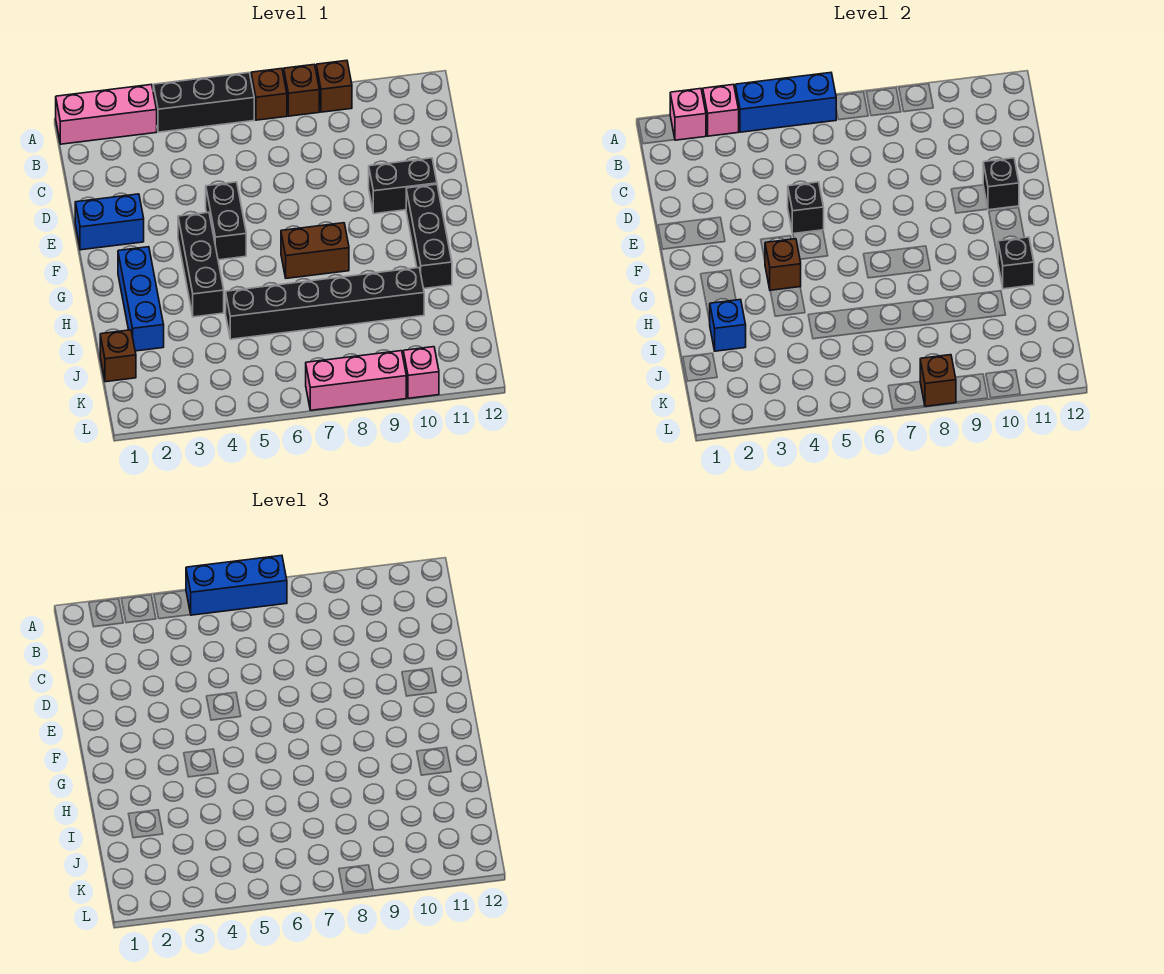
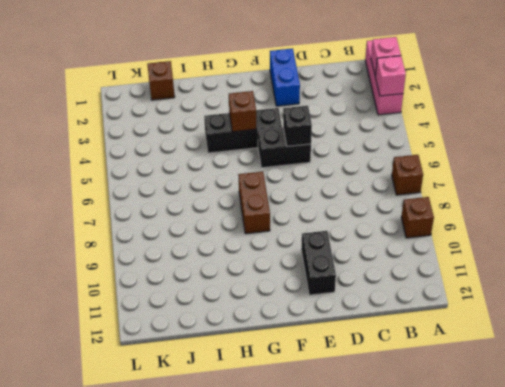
none -> black brick A4:A6 level 1
none -> brown brick A8 level 1
none -> black brick F11:H11 level 1

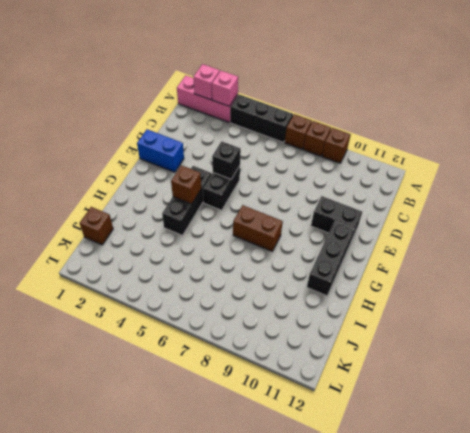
none -> blue brick G2:I2 level 1
none -> black brick I5:I10 level 1
none -> pink brick L7:L9 level 1

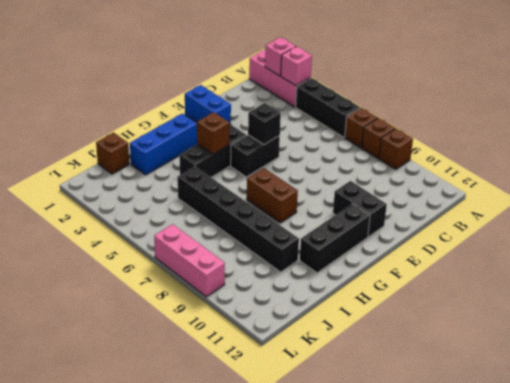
none -> pink brick L10 level 1
none -> blue brick A4:A6 level 2
none -> black brick E11 level 2

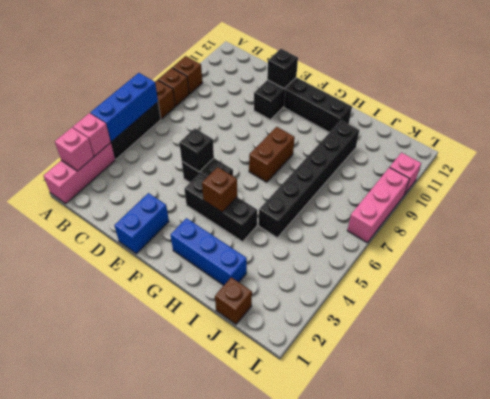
none -> black brick H11 level 2
none -> blue brick I2 level 2
none -> brown brick L8 level 2

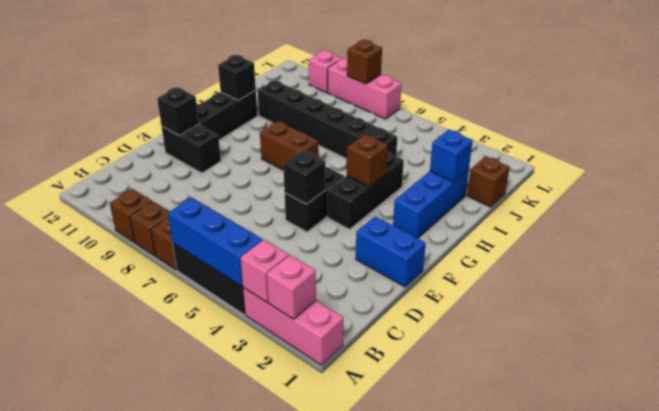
none -> blue brick A5:A7 level 3

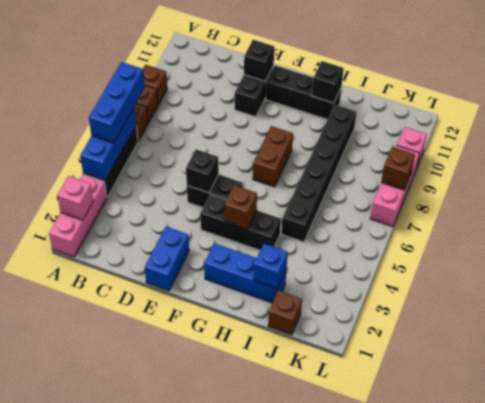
none -> pink brick A3 level 2

